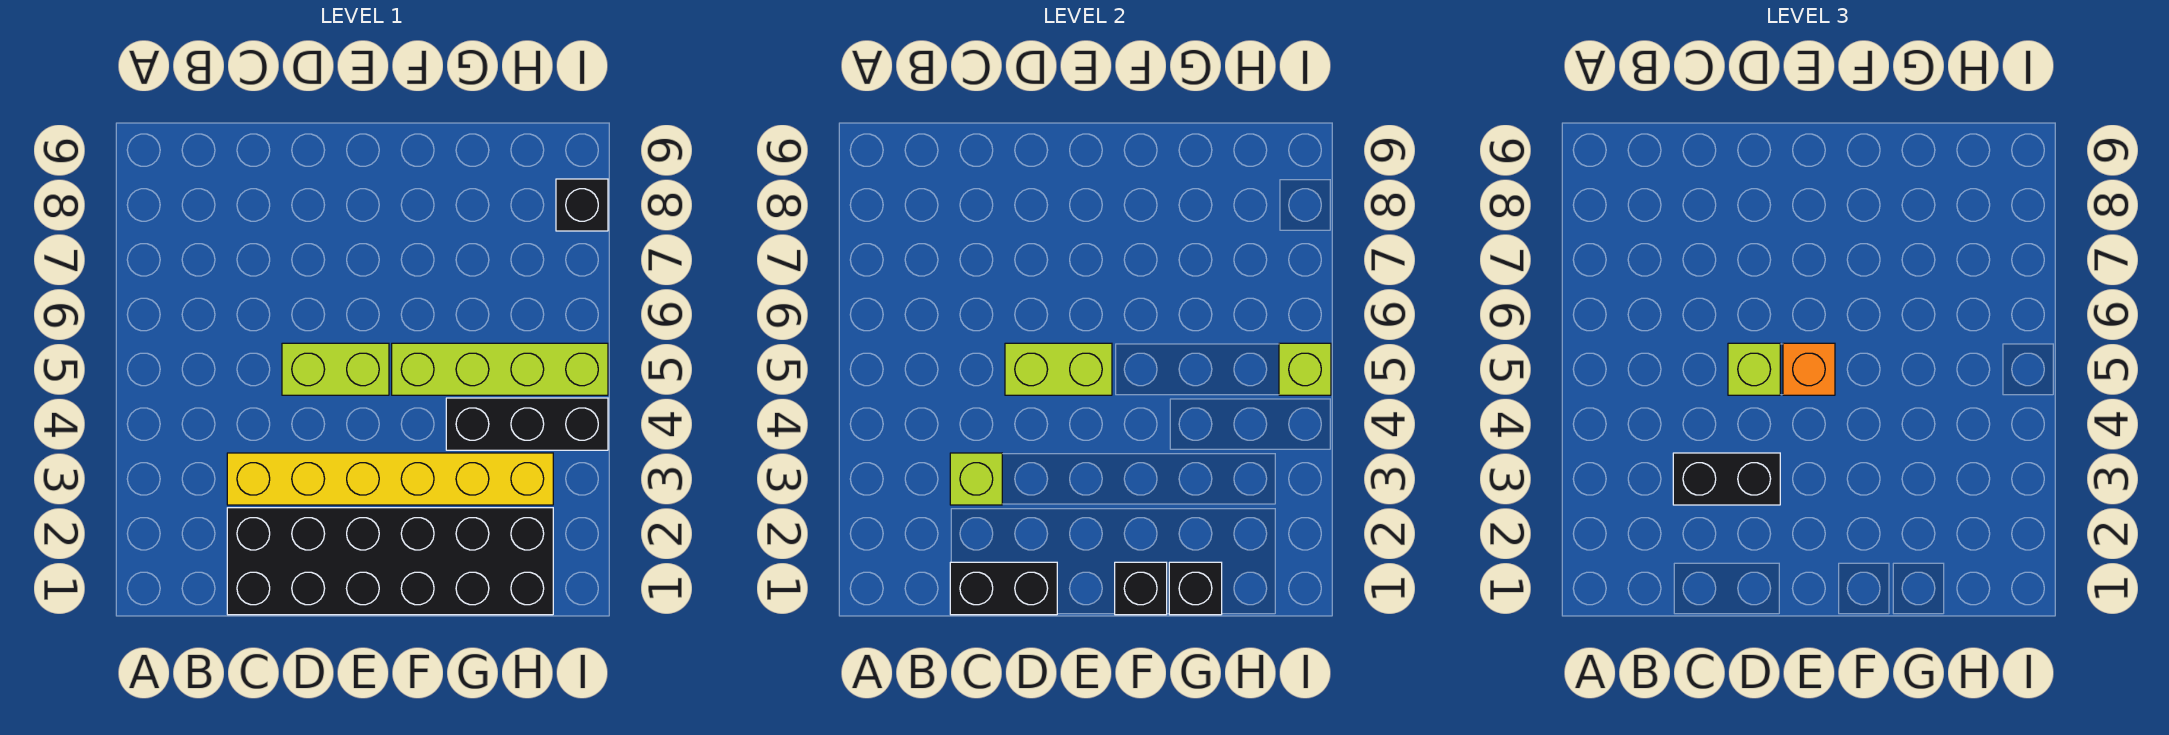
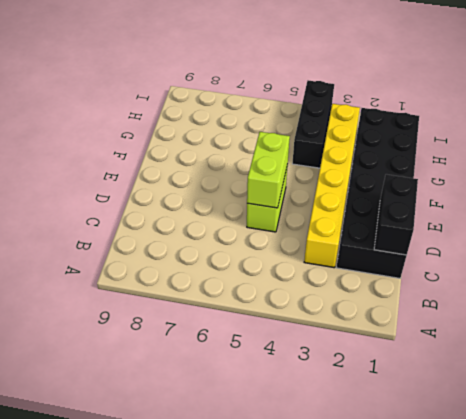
none -> lime brick F5:I5 level 1
none -> black brick I8 level 1
none -> lime brick C3 level 2

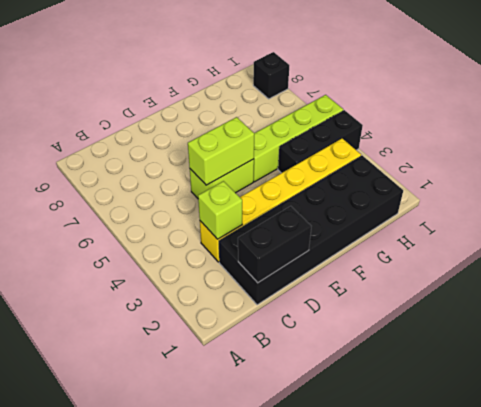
none -> black brick F1 level 2
none -> black brick G1 level 2
none -> lime brick I5 level 2

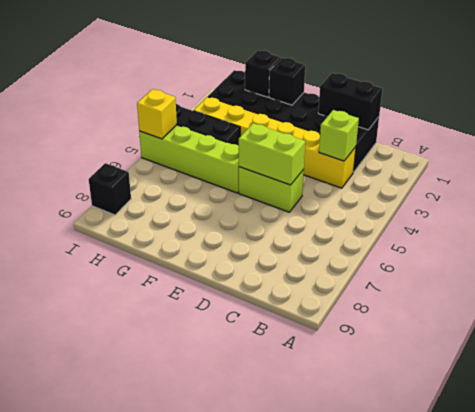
yellow brick I5 level 2 -> lime brick I5 level 2
none -> black brick C3:D3 level 3
none -> lime brick D5 level 3
none -> orange brick E5 level 3

